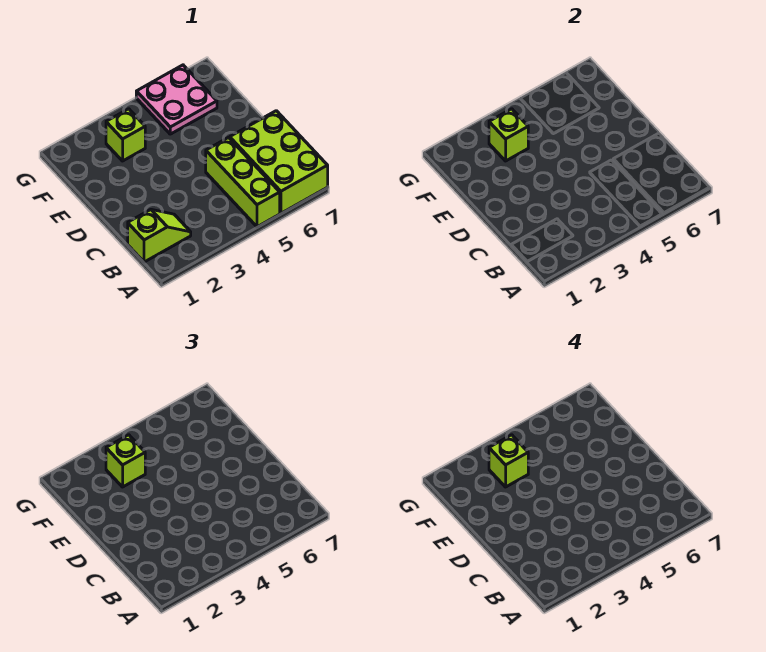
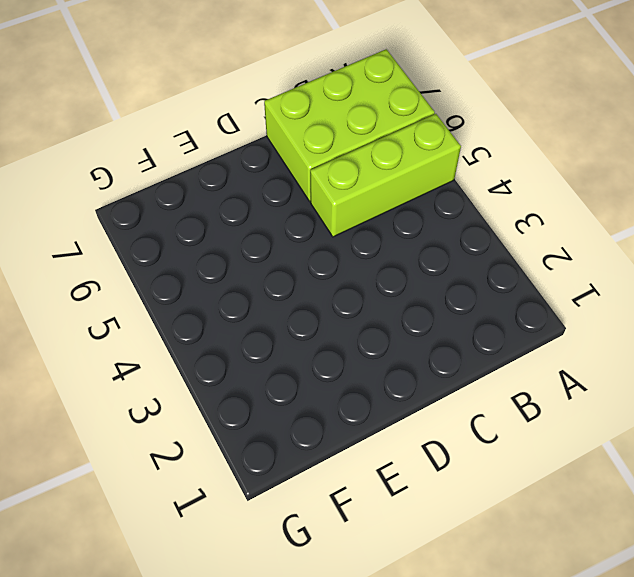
none -> lime slope B1:B2 level 1 top 1
none -> lime brick F3 level 1

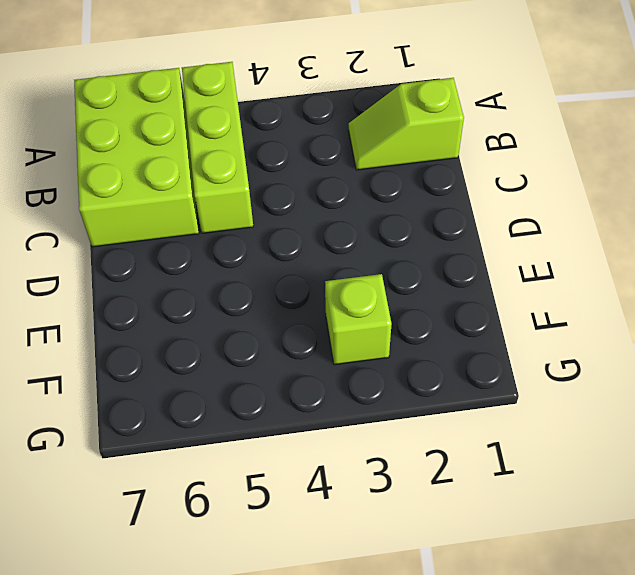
none -> pink plate F5:G6 level 1
none -> lime brick F3 level 2

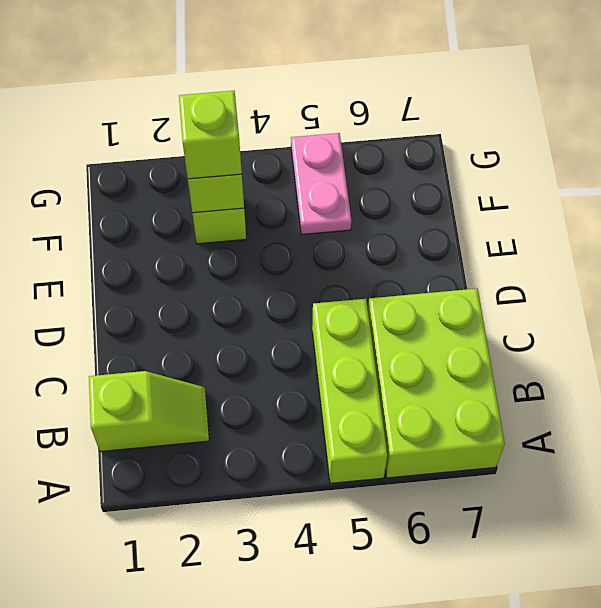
pink plate F5:G5 level 1 -> pink plate F5:G6 level 1
none -> lime brick F3 level 4

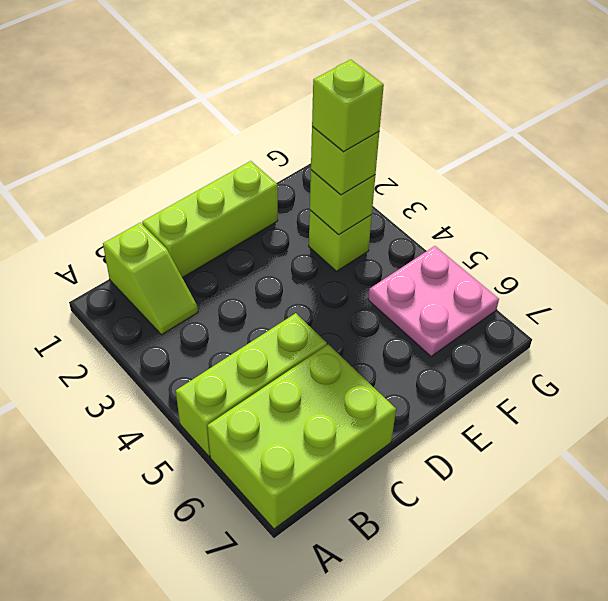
lime brick C1:E1 level 1 -> none

